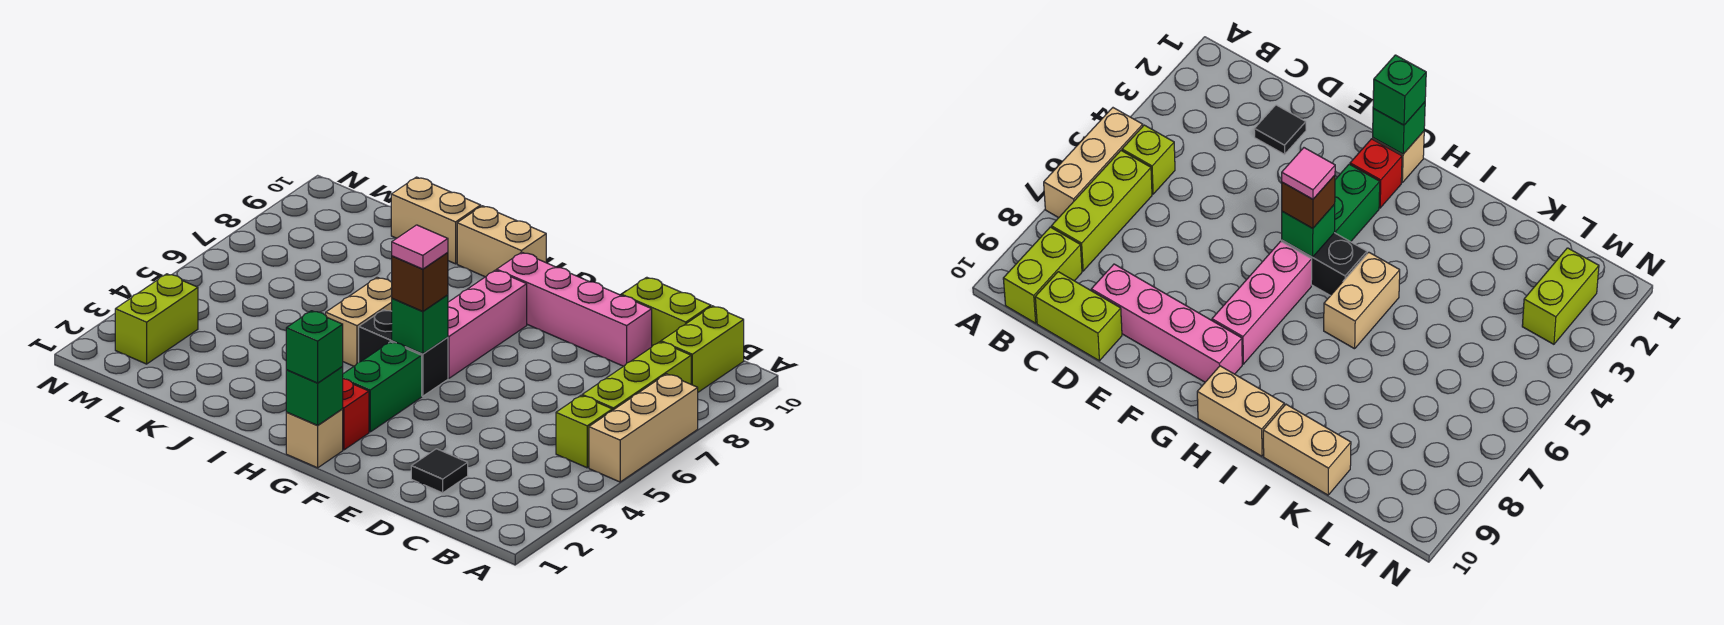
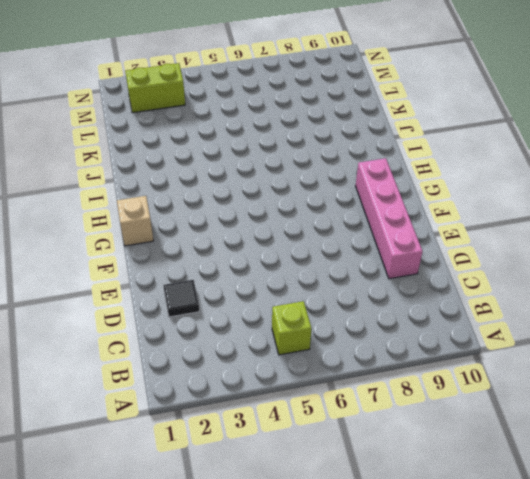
none -> tan brick A5:A7 level 1
none -> lime brick B6:B8 level 1
none -> lime brick B9:B10 level 1

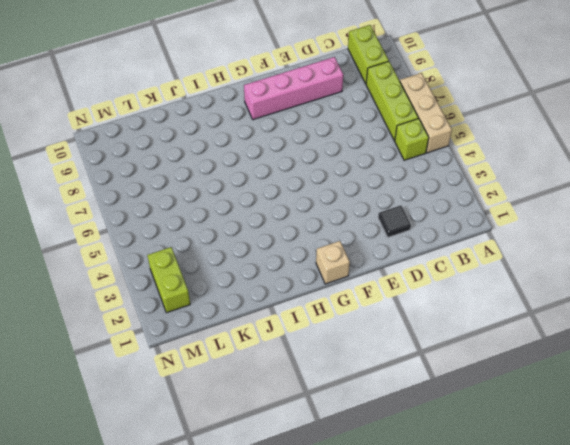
none -> lime brick C10:D10 level 1
none -> red brick G2 level 1
none -> green brick G3:G4 level 1

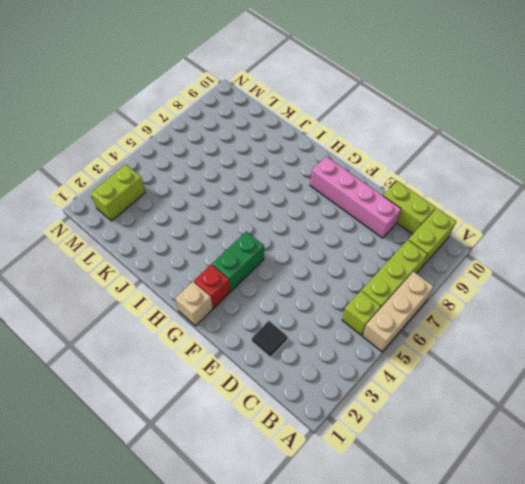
none -> black brick G5:H5 level 1
none -> pink brick G6:G8 level 1
none -> tan brick H10:I10 level 1

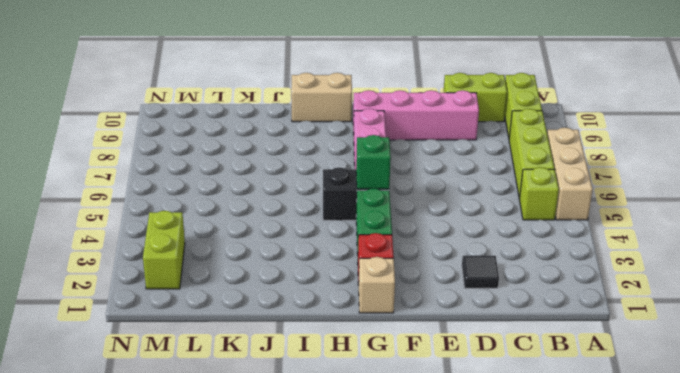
none -> tan brick I5:I6 level 1
none -> tan brick J10:K10 level 1
none -> green brick G1 level 2

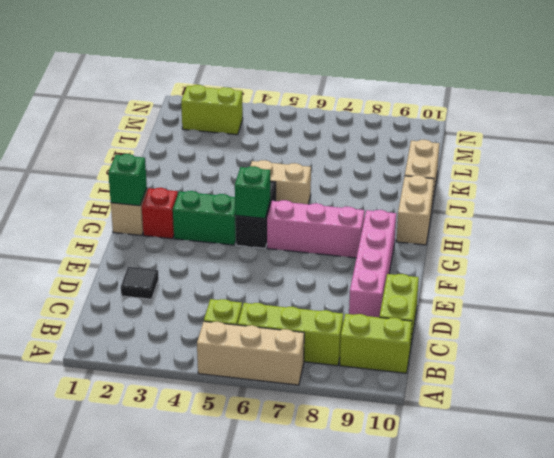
none -> green brick G1 level 3
none -> brown brick G5 level 3
none -> pink tile G5 level 4

